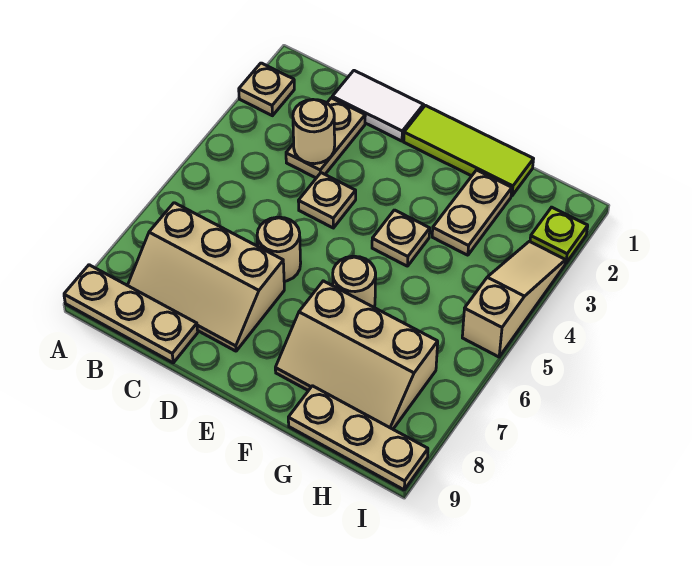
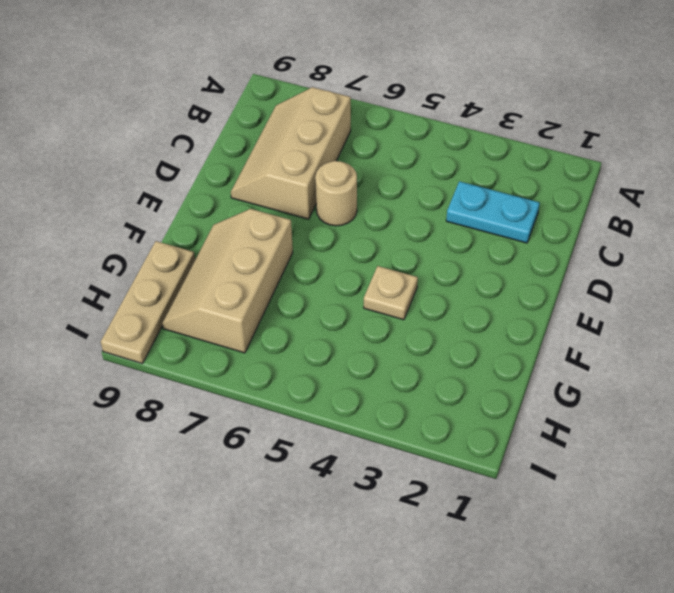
cyan plate C2:C3 level 1 -> tan plate C2:C3 level 1
none -> tan plate A2 level 1
none -> tan plate A9:C9 level 1
none -> white tile C1:D1 level 1

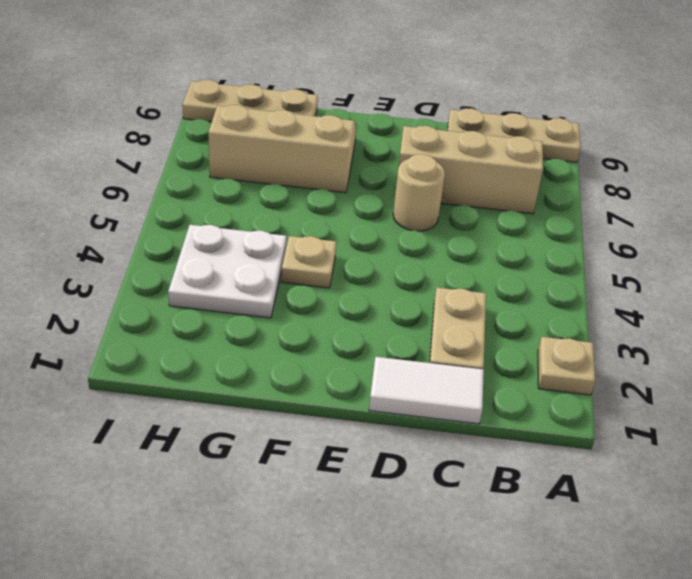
white plate G3:H4 level 1 -> tan plate G2:G3 level 1
none -> tan plate D4 level 1
none -> lime tile E1:G1 level 1
none -> tan round brick F6 level 1

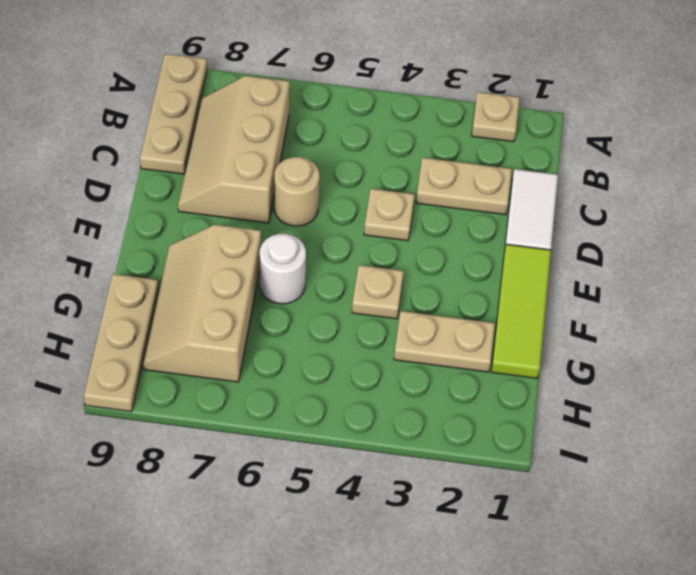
white round brick F6 level 1 -> tan round brick F6 level 1
none -> lime plate I2 level 1
none -> tan slope I3:I5 level 1 top 5
none -> tan round brick C3 level 2

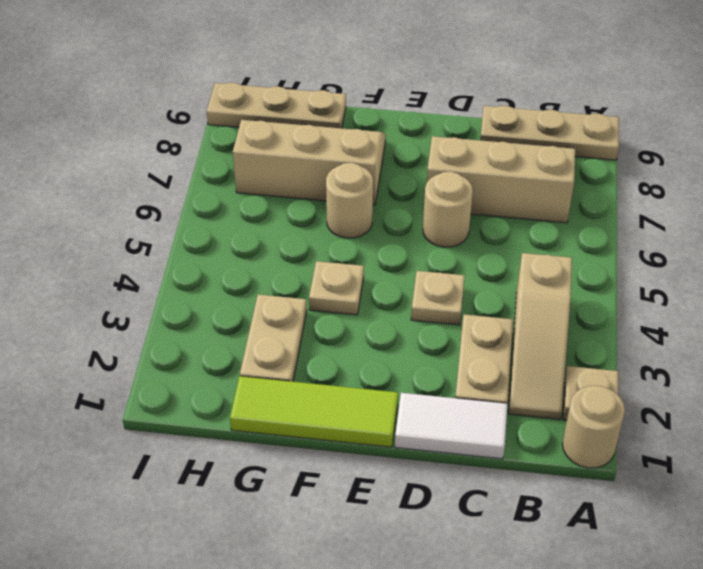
tan round brick A1 level 1 -> tan round brick C3 level 2
tan slope B2:B4 level 1 top 4 -> tan slope I3:I5 level 1 top 5
none -> lime plate I2 level 1

